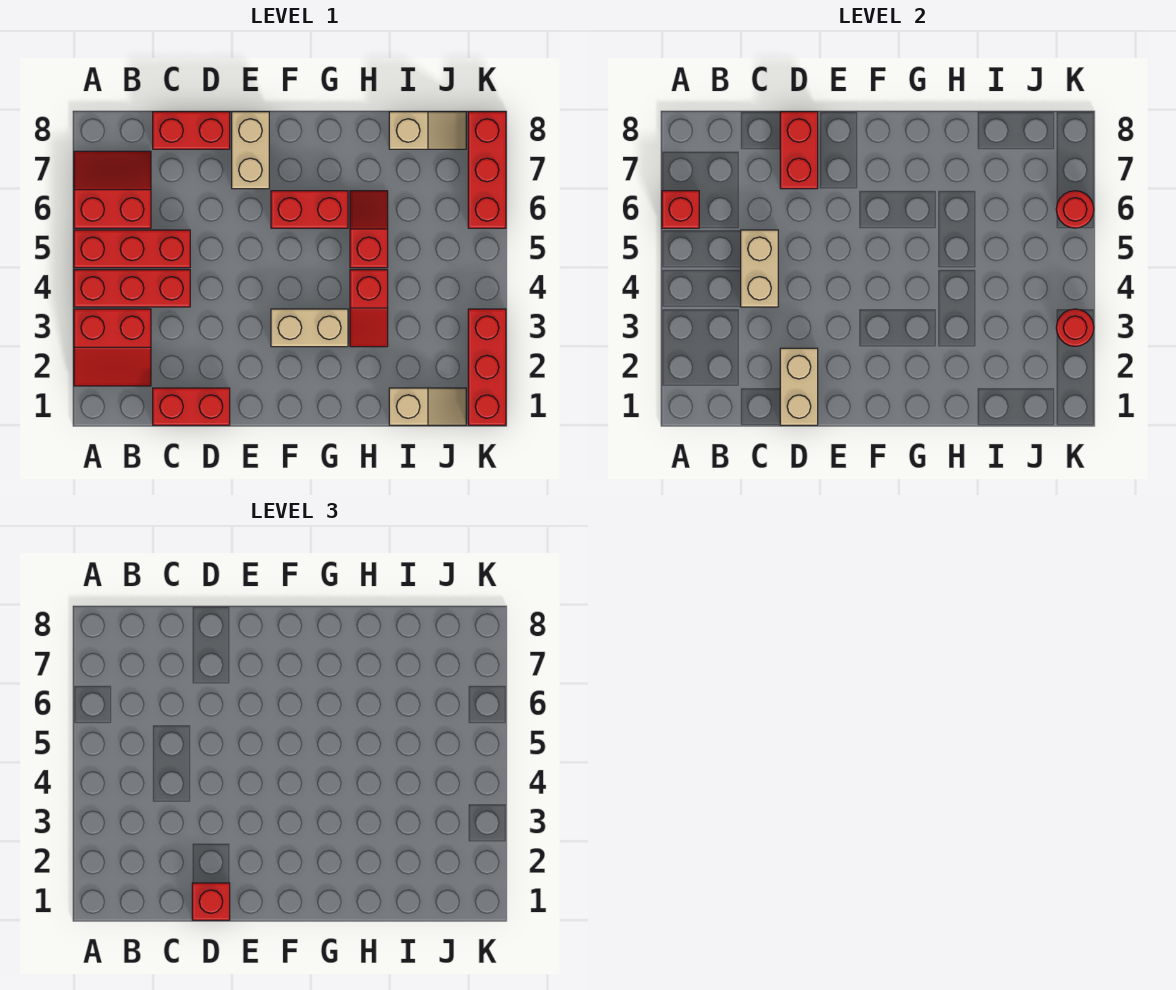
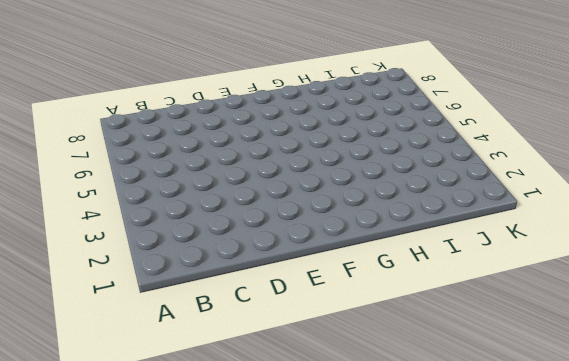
none -> red slope A2:B3 level 1 top 3
none -> red brick A4:C4 level 1
none -> red brick A5:C5 level 1

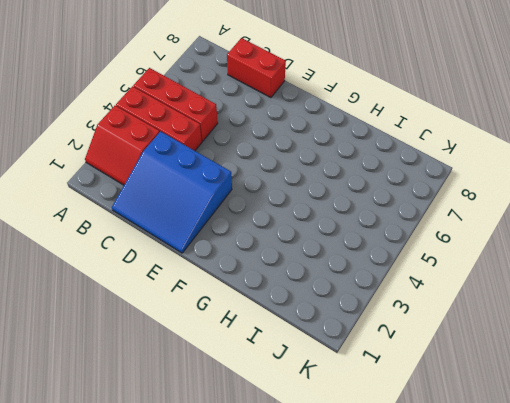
blue slope C1:E3 level 1 top 3 -> red brick C1:D1 level 1
none -> red slope A6:B7 level 1 top 6
none -> tan brick E7:E8 level 1
none -> tan brick F3:G3 level 1

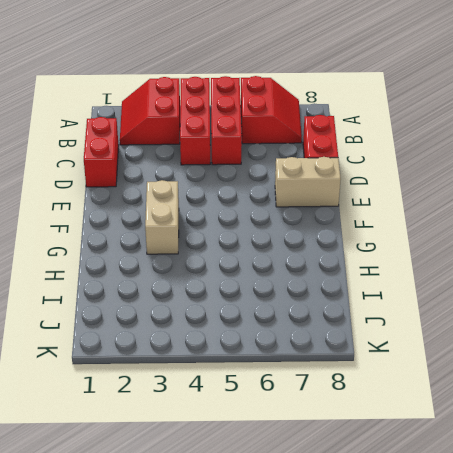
none -> red brick F6:G6 level 1
none -> red slope H3:H4 level 1 top 4
none -> red slope H5:H6 level 1 top 5

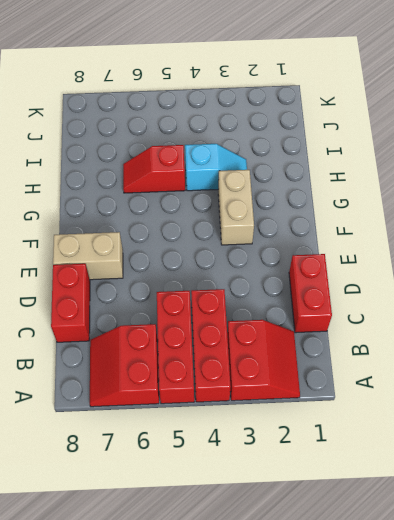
cyan slope H3:H4 level 1 top 4 -> red slope H3:H4 level 1 top 4
none -> red brick F6:G6 level 1
none -> tan slope I1:J1 level 1 top I
none -> tan slope I8:J8 level 1 top I

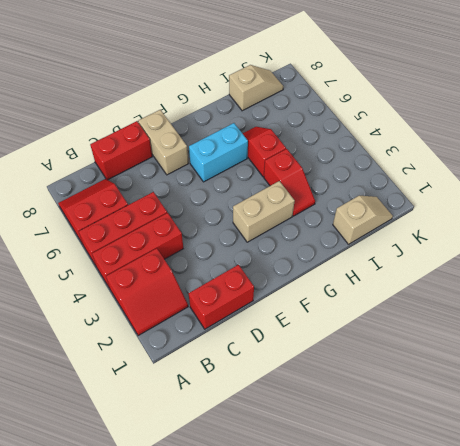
cyan brick F6:G6 level 1 -> red brick F6:G6 level 1
none -> red brick K1:K3 level 1
none -> red brick K6:K8 level 1
none -> red brick A6 level 2

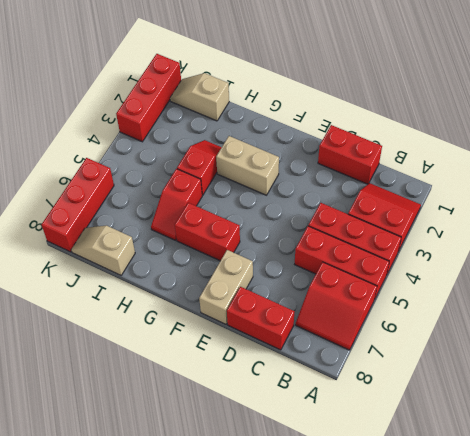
none -> red brick A6 level 2
none -> tan brick C4:C5 level 2
none -> tan brick D1:D2 level 2

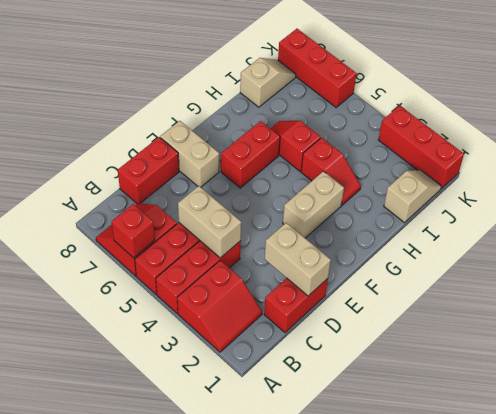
none -> red brick D7:D8 level 2
none -> red round brick K3 level 2
none -> red round brick K6 level 2

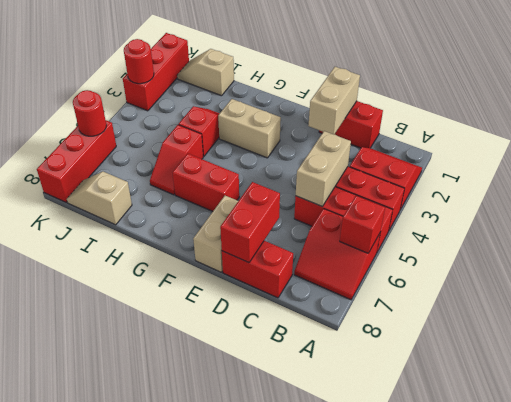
none -> red brick D1 level 3

